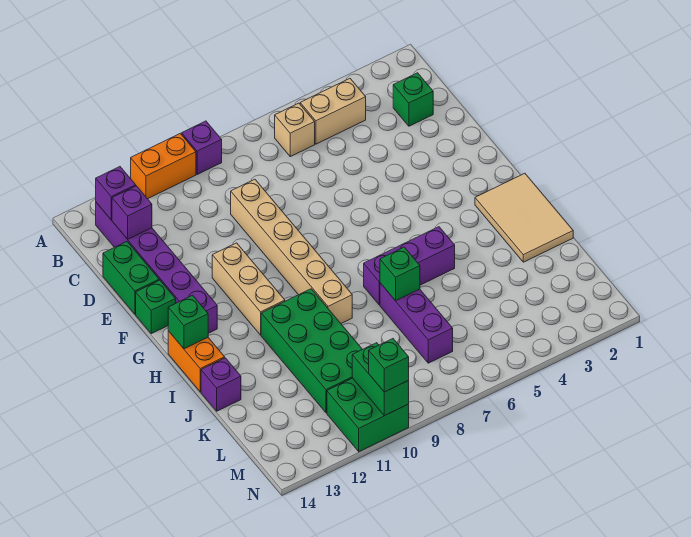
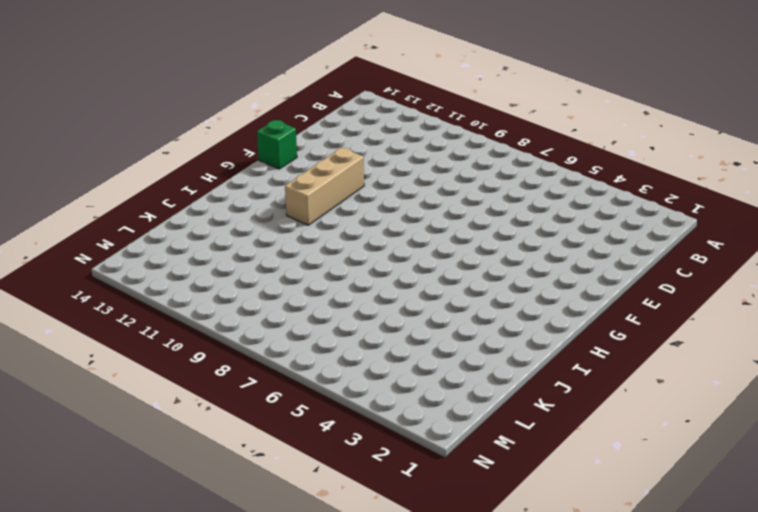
none -> purple brick A9 level 1
none -> orange brick A10:A11 level 1
none -> tan brick B4:B5 level 1

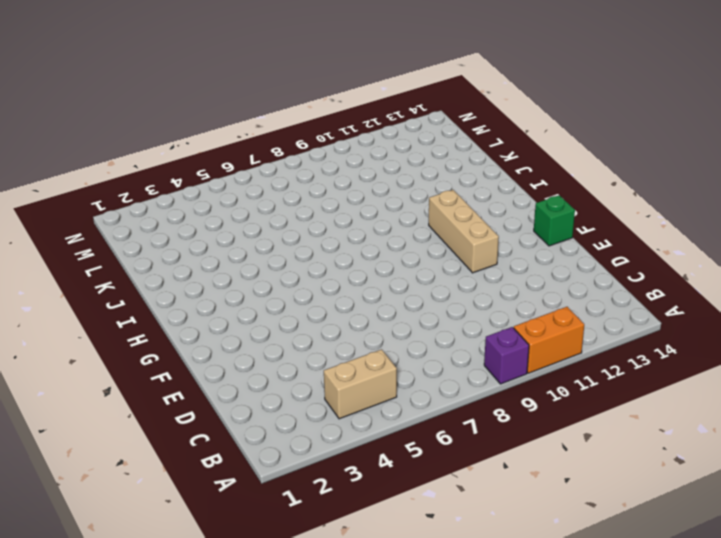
none -> tan brick B6 level 1
none -> purple brick B13:G13 level 1
none -> green brick C2 level 1

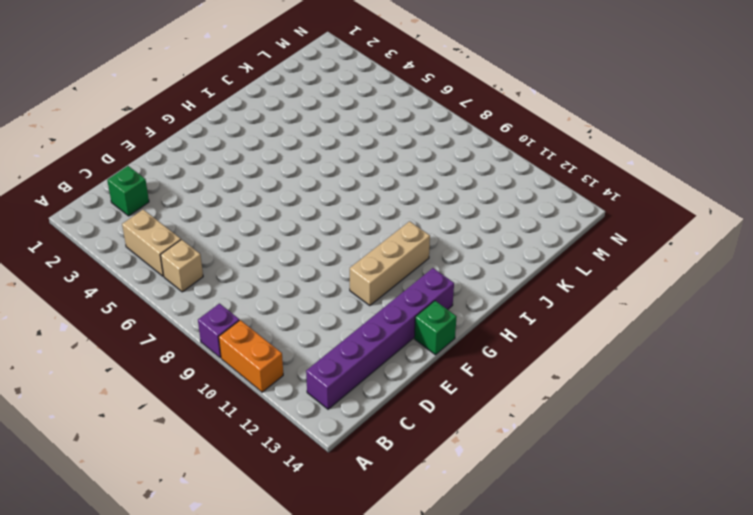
none -> tan brick D9:I9 level 1
none -> green brick D14:E14 level 1
none -> tan tile H1:J2 level 1

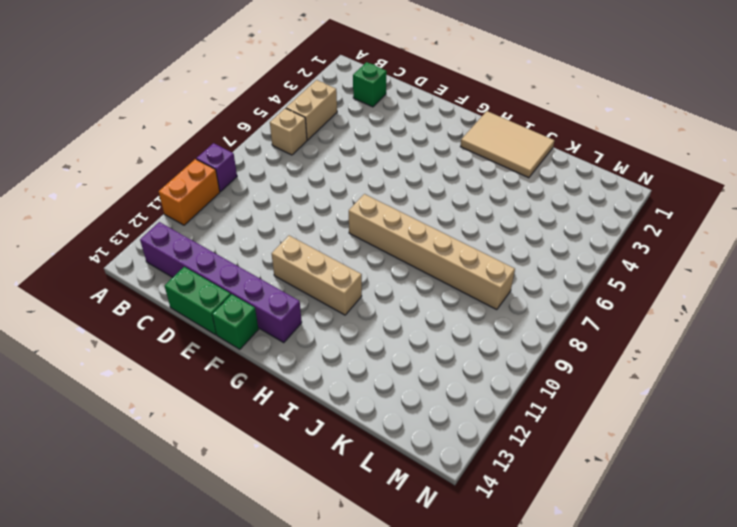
tan brick G8:L8 level 1 -> tan brick D9:I9 level 1
none -> orange brick H14:I14 level 1
none -> purple brick I5:I7 level 1
none -> green brick I10:L11 level 1

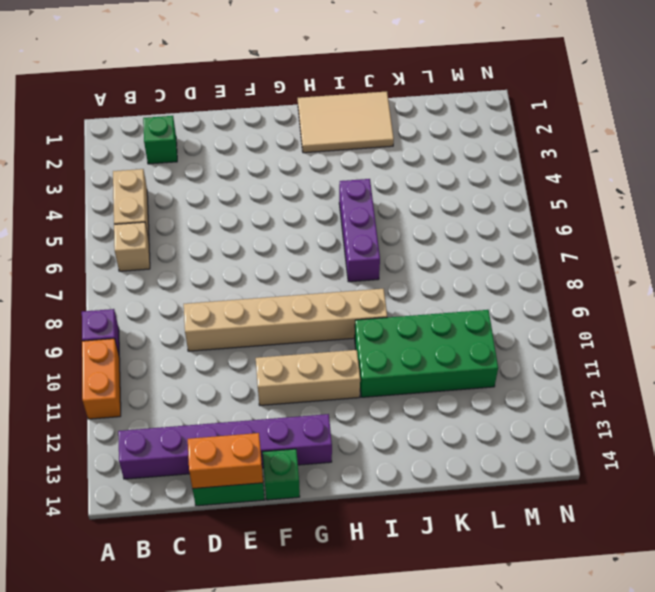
orange brick D14:E14 level 2 -> orange brick H14:I14 level 1
none -> purple brick J7:L7 level 1
none -> purple brick J14 level 1
none -> green brick M10:N11 level 1

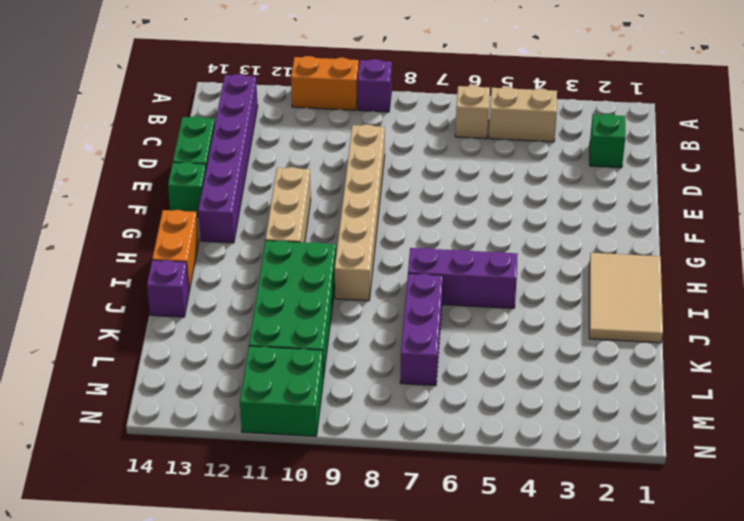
none -> purple brick B13 level 2
none -> purple brick C13 level 2
none -> green brick H14 level 2

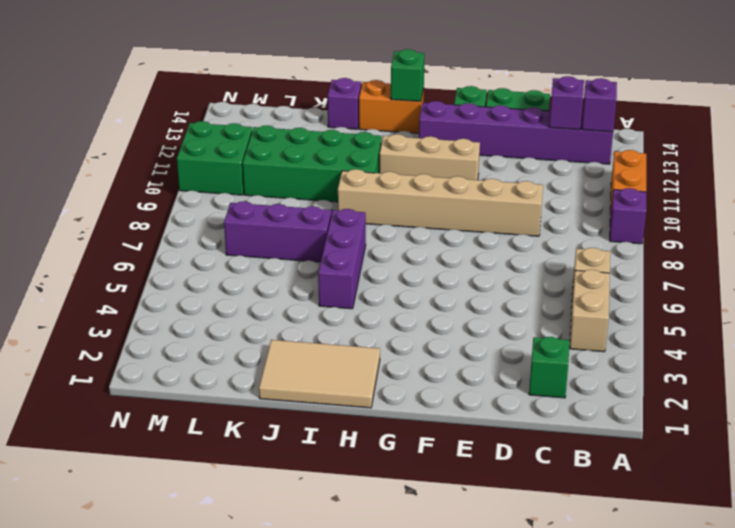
none -> green brick J7 level 2
none -> green brick M10:N10 level 2
none -> green brick N10 level 3

